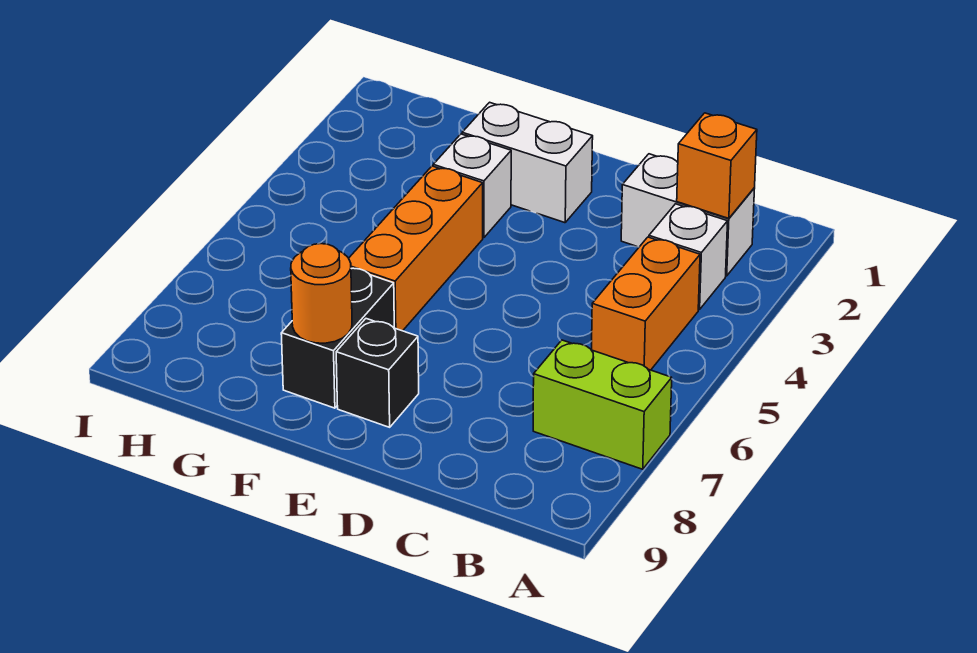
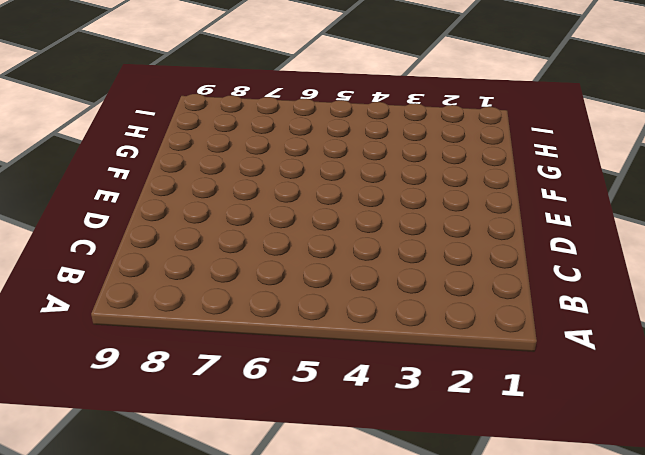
none -> lime brick A7:B7 level 1
none -> white brick B2:C2 level 1

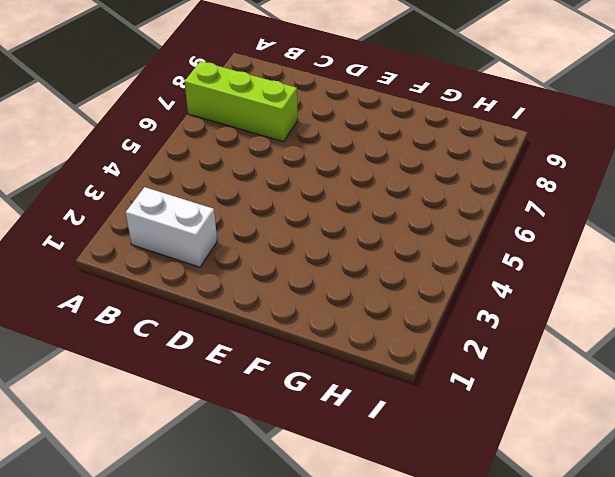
lime brick A7:C7 level 1 -> lime brick A7:B7 level 1
none -> white brick B3 level 1
none -> orange brick B4:B5 level 1

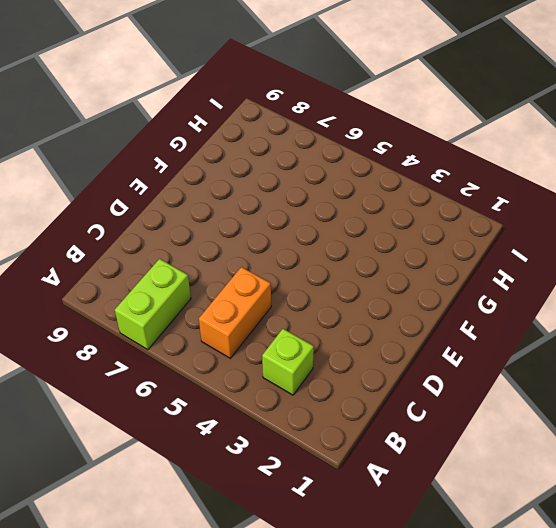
lime brick B3 level 1 -> white brick B3 level 1
orange brick B5:C5 level 1 -> orange brick B4:B5 level 1
none -> white brick B2:C2 level 1
none -> white brick E2:F2 level 1

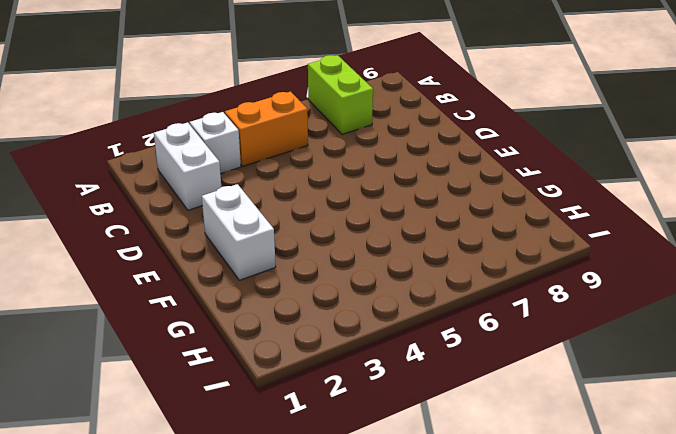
none -> black brick E8 level 1
none -> white brick F3 level 1

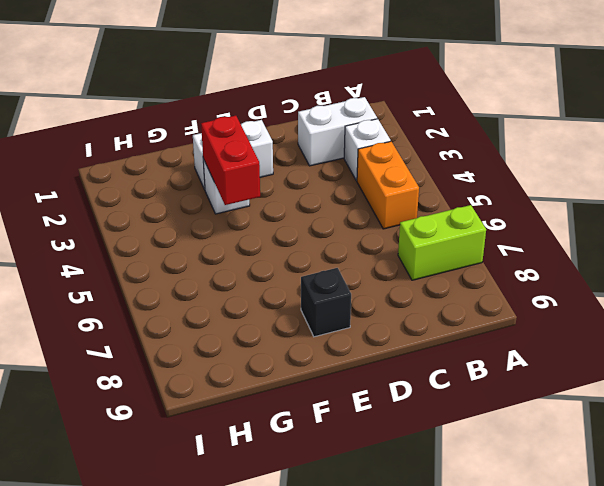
red brick F3:F4 level 2 -> none
none -> orange brick F4:F6 level 1
none -> black brick F7:F8 level 1

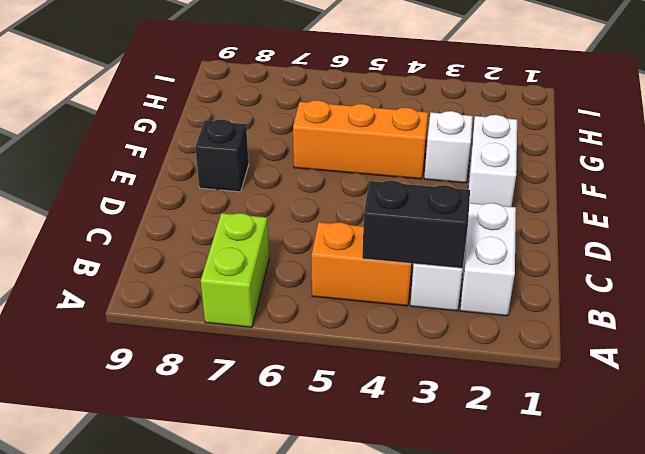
black brick B3:B4 level 2 -> black brick F7:F8 level 1
none -> orange brick B2 level 2
none -> orange round brick F8 level 2

